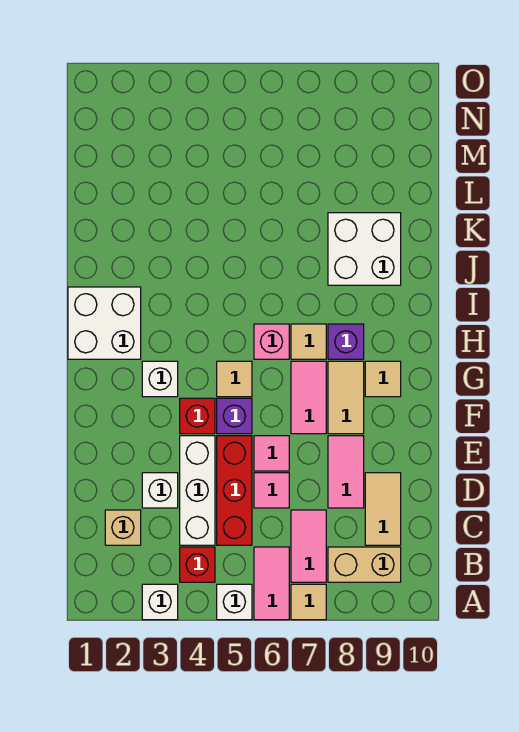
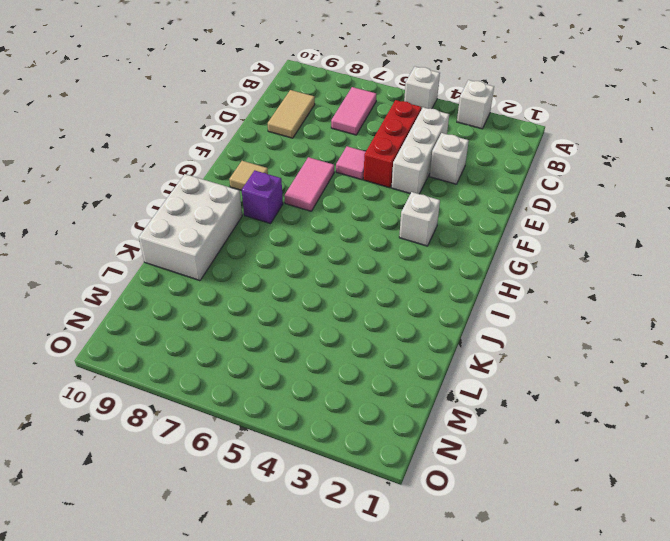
white brick I9:K10 level 1 -> white brick J8:K9 level 1
none -> pink tile A6:B6 level 1
none -> tan tile A7 level 1
none -> red brick B4 level 1

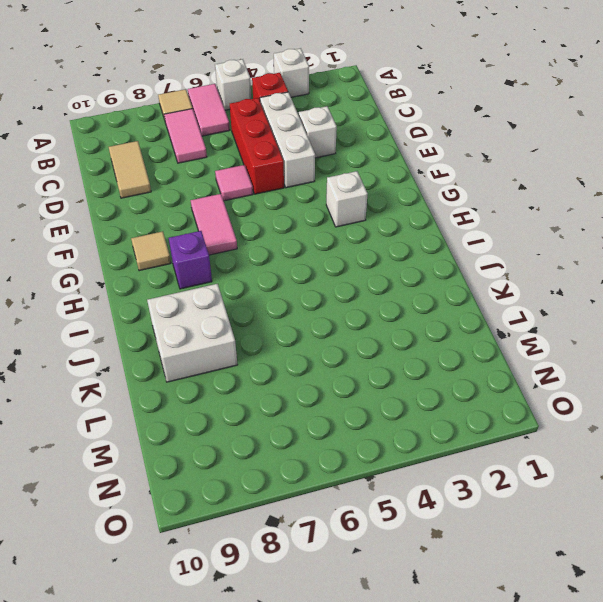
none -> tan brick B8:B9 level 1
none -> tan brick C2 level 1
none -> pink tile D6 level 1

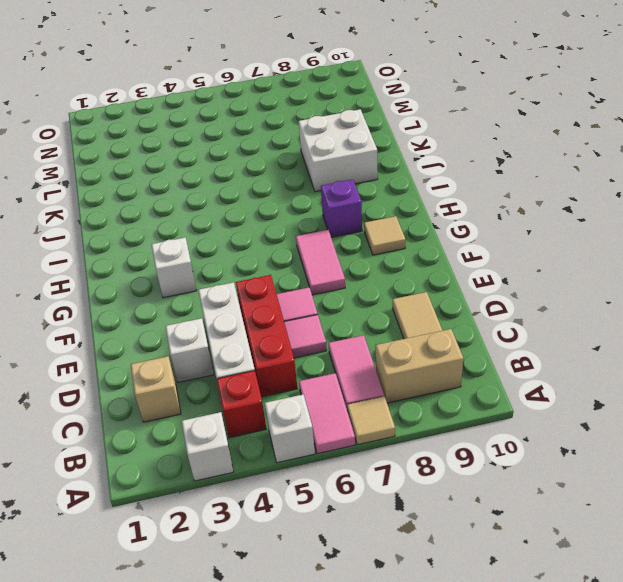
none -> pink tile D8:E8 level 1
none -> red brick F4 level 1
none -> purple brick F5 level 1

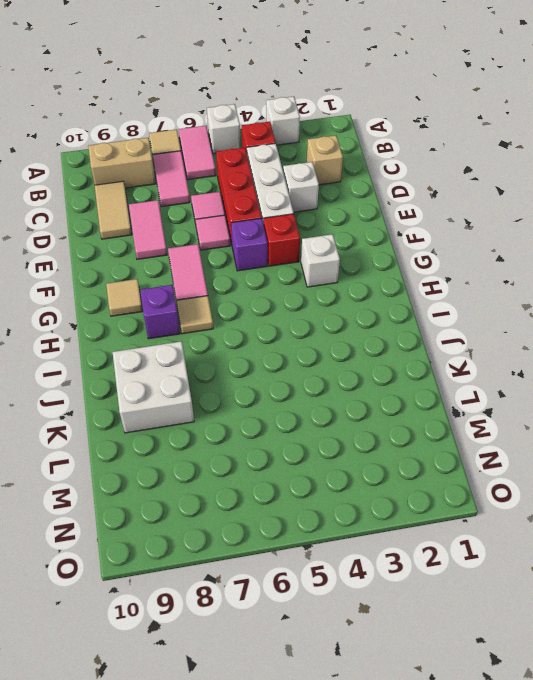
none -> tan tile F8:G8 level 1
none -> tan tile G5 level 1
none -> white brick H1:I2 level 1

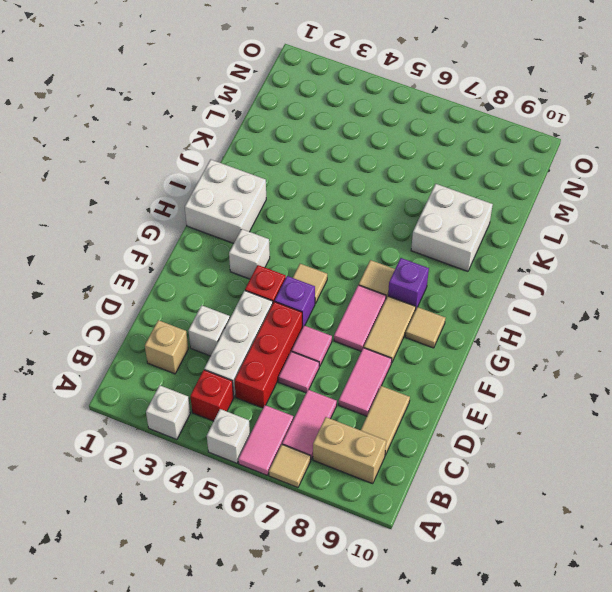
none -> pink brick H6 level 1

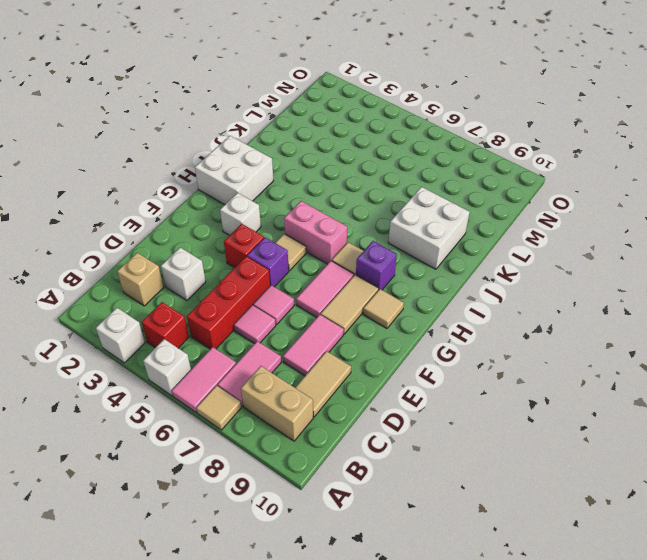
pink brick H5:H6 level 1 -> pink brick H6 level 1
none -> white brick C4:E4 level 1

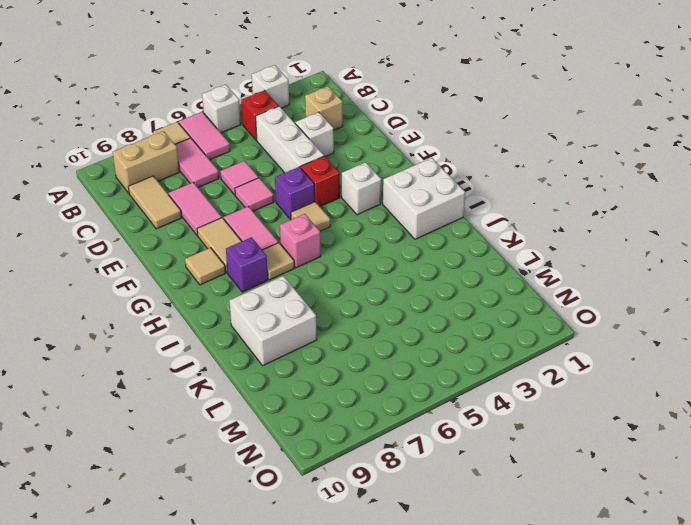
none -> red brick C5:E5 level 1

